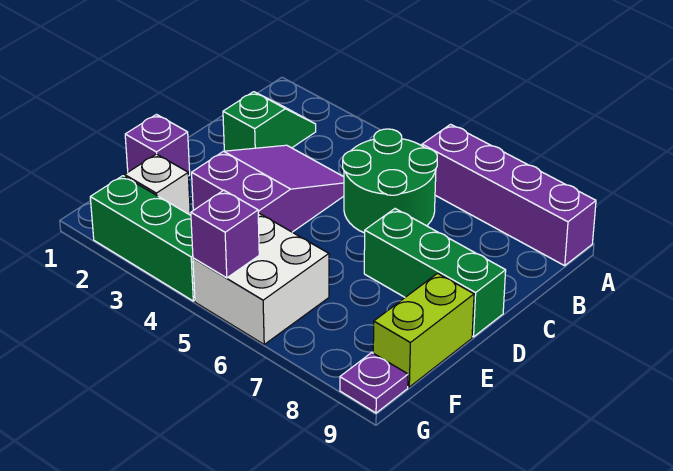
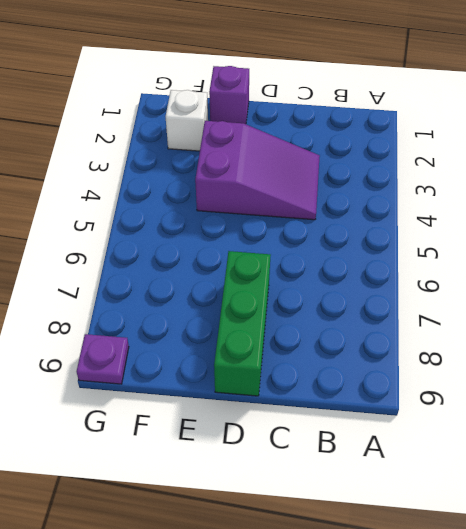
none -> purple brick A6:A9 level 1
none -> green slope B2:C2 level 1 top C
none -> green round brick B5:C6 level 1

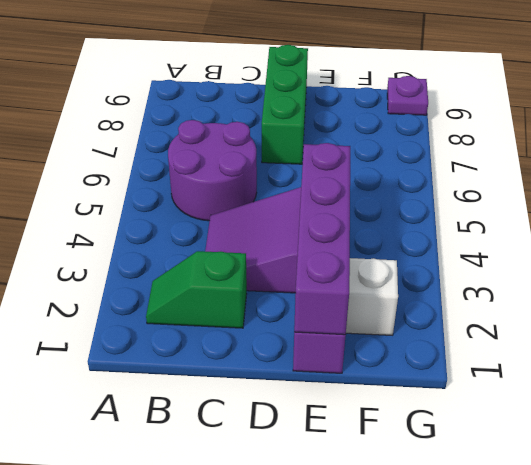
purple round brick B5:C6 level 1 -> green round brick B5:C6 level 1
purple brick E1:E4 level 2 -> purple brick A6:A9 level 1
none -> lime brick E9:F9 level 1
none -> white brick F5:G6 level 1
none -> green brick G2:G4 level 1

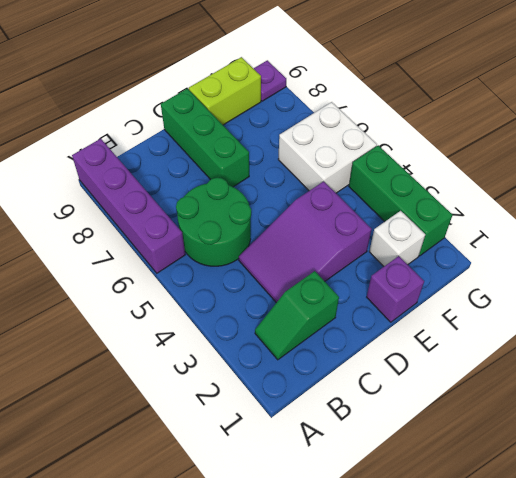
none -> purple brick G5 level 2

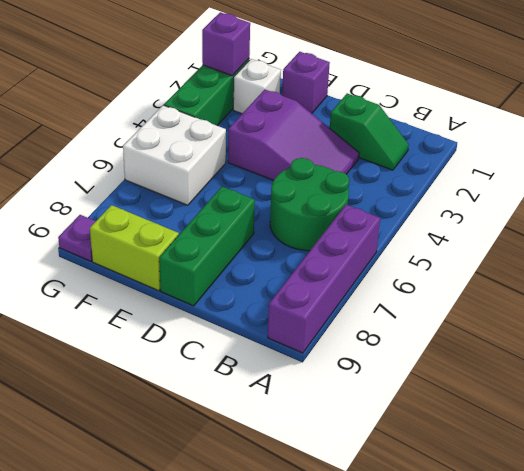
purple brick G2 level 2 -> purple brick G5 level 2

